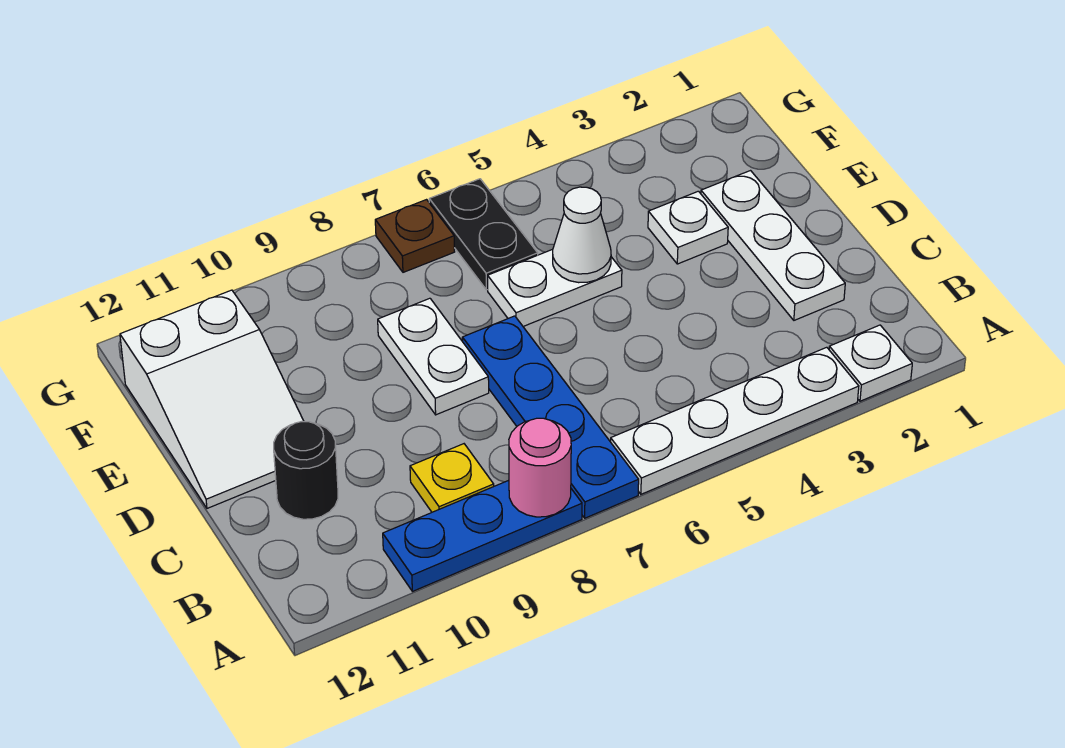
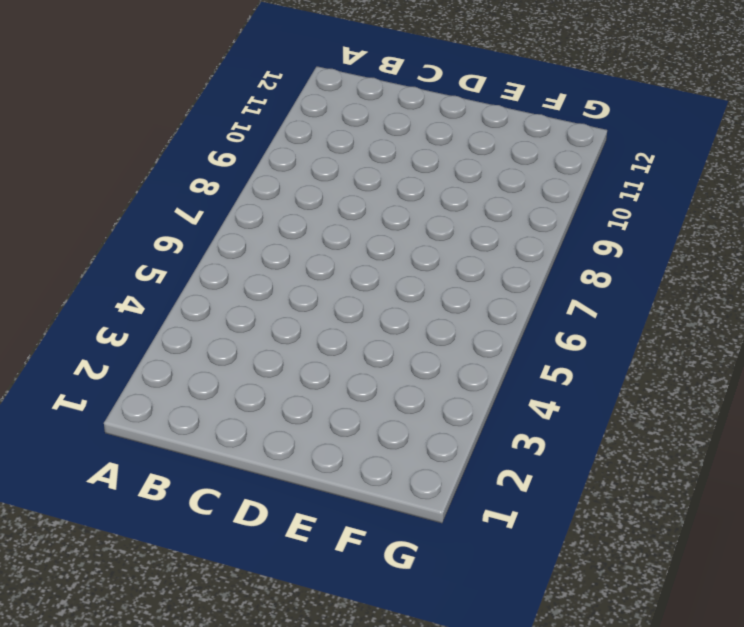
none -> white plate A2 level 1
none -> white plate A3:A6 level 1
none -> blue plate A7:D7 level 1

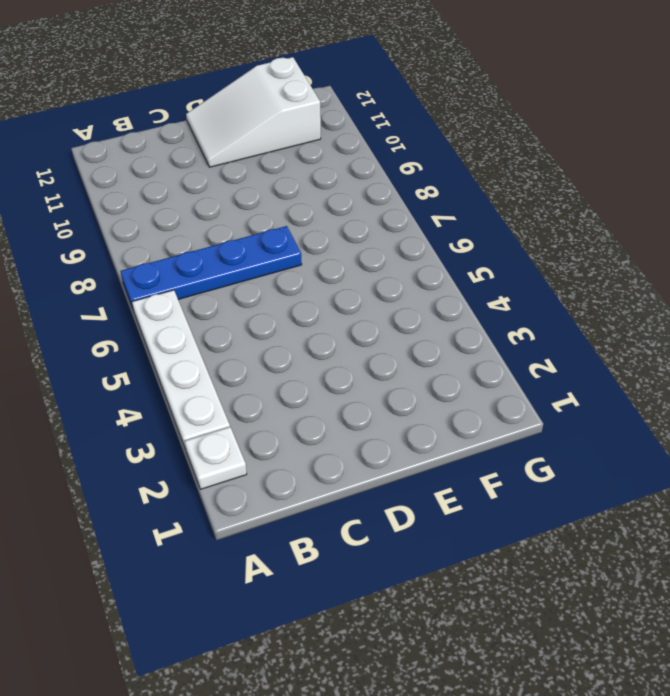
none -> blue plate A8:A10 level 1
none -> yellow plate B9 level 1
none -> white plate C2:E2 level 1

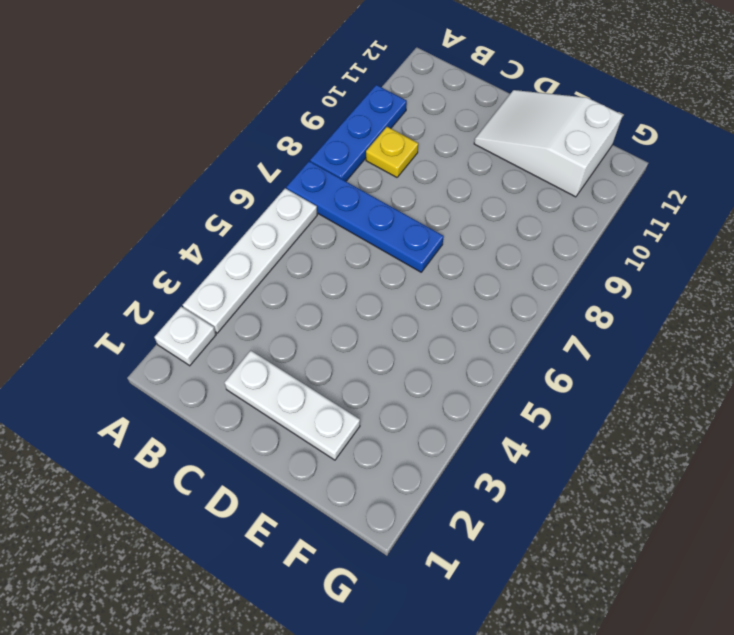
none -> black round brick C11 level 1
none -> white plate D8:E8 level 1
none -> white plate E3 level 1

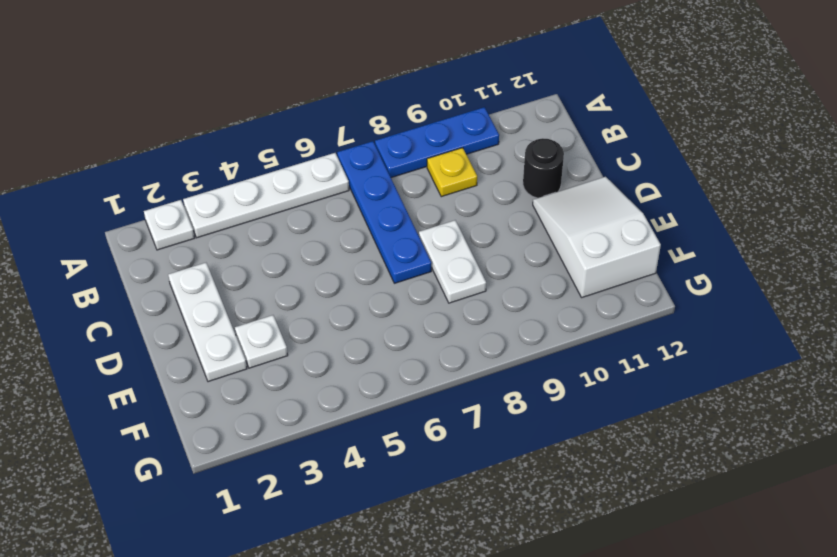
none -> white plate E5:E6 level 1
none -> black plate F6:G6 level 1
none -> brown plate G7 level 1

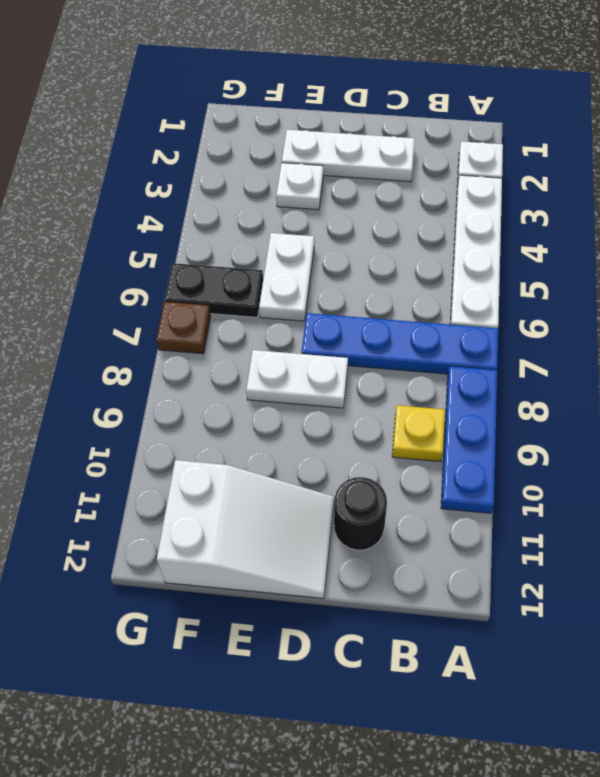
none -> pink round brick A8 level 2
none -> white cone E5 level 2

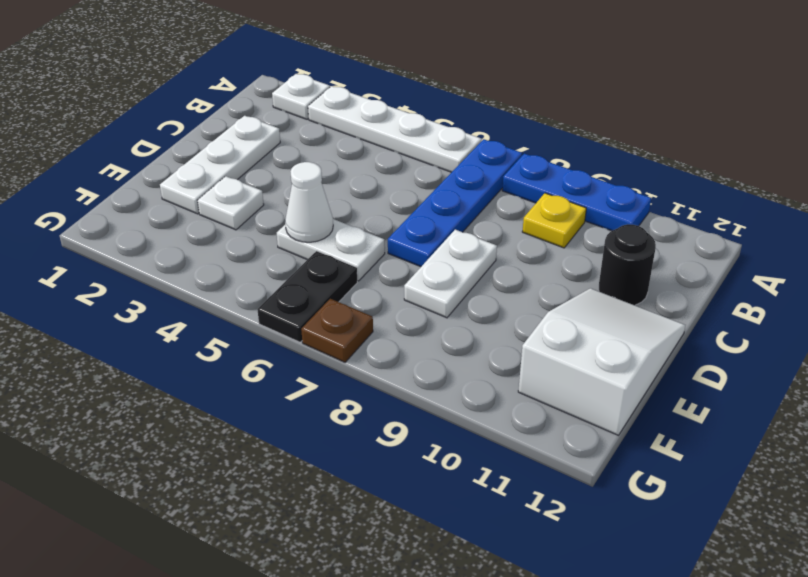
none -> pink round brick A8 level 2

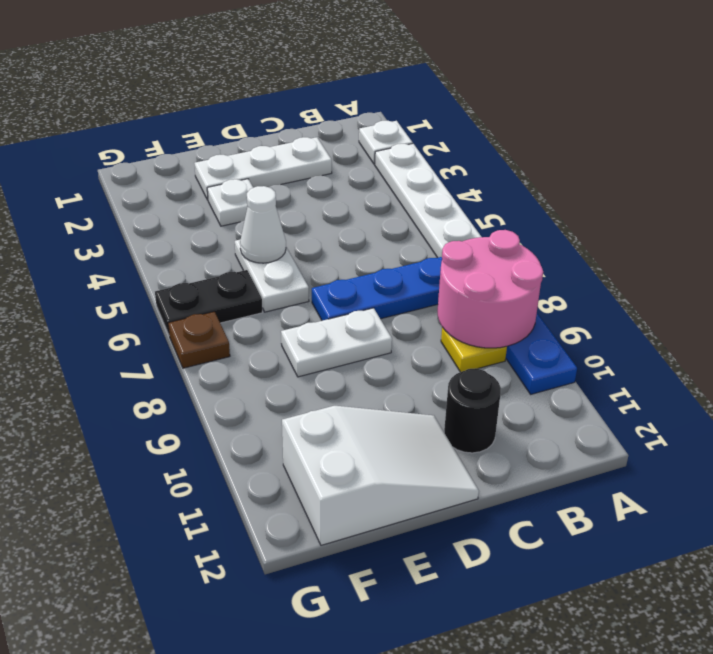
pink round brick A8:B9 level 2 -> pink round brick A8 level 2

